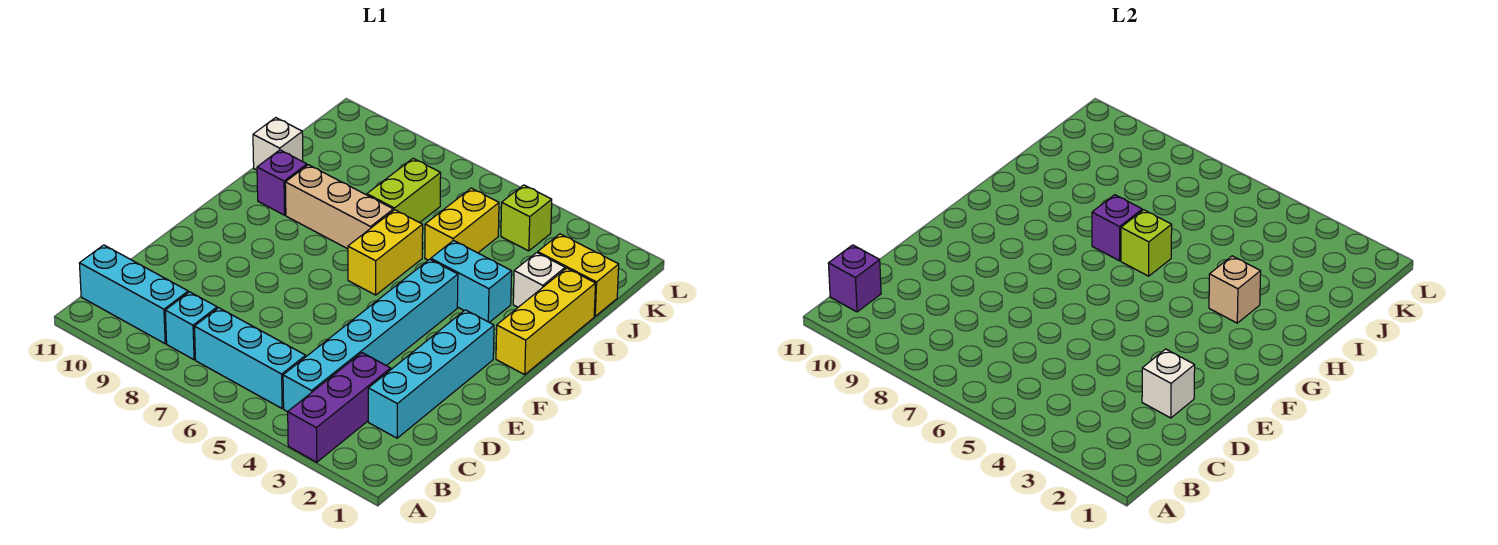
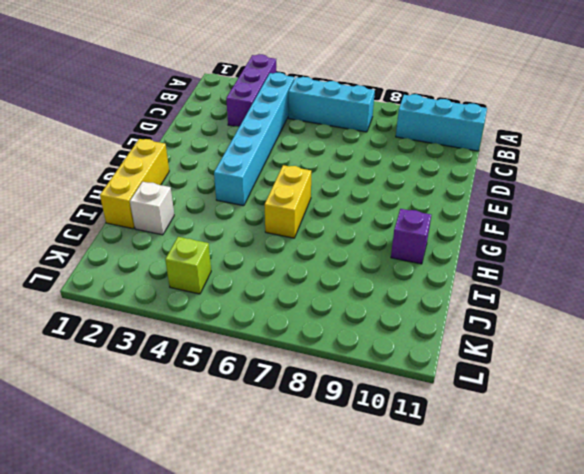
none -> cyan brick B8 level 1
none -> cyan brick C2:F2 level 1
none -> cyan brick H3:H4 level 1

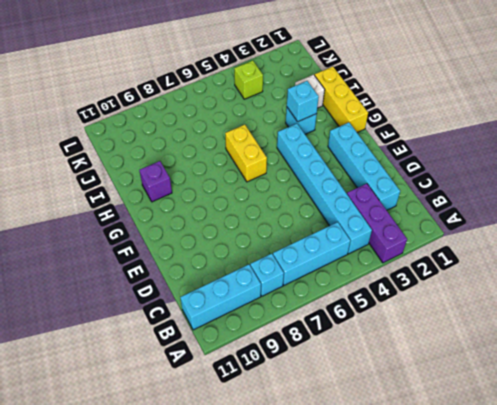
cyan brick H3 level 1 -> cyan brick H3:H4 level 1
cyan brick H3 level 2 -> tan brick H3 level 2
none -> tan brick H7:H9 level 1
none -> yellow brick I5:J5 level 1
none -> lime brick I7:J7 level 1

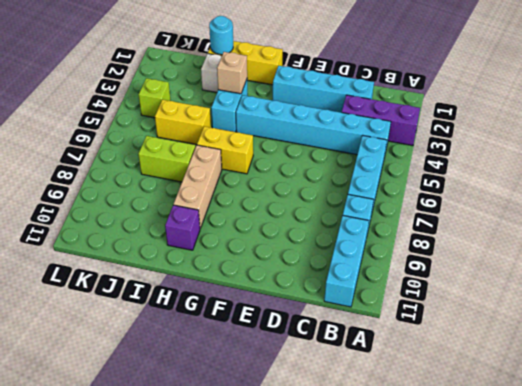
cyan round brick I1 level 2 -> none
none -> white brick I11 level 1
none -> yellow brick J1:J2 level 1
none -> purple brick B11 level 2

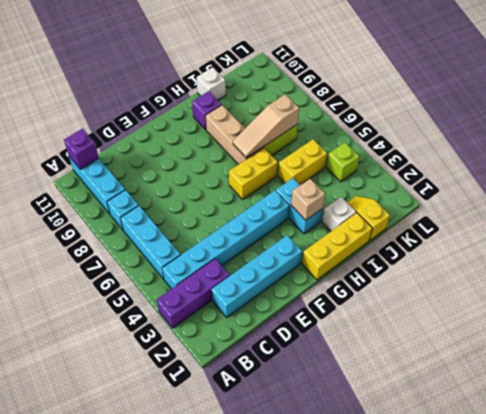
tan slope H7:J7 level 2 top J -> purple brick H7 level 2
yellow slope J1:J2 level 1 top 1 -> yellow brick J1:J2 level 1
none -> white brick D2 level 2
none -> lime brick H6 level 2

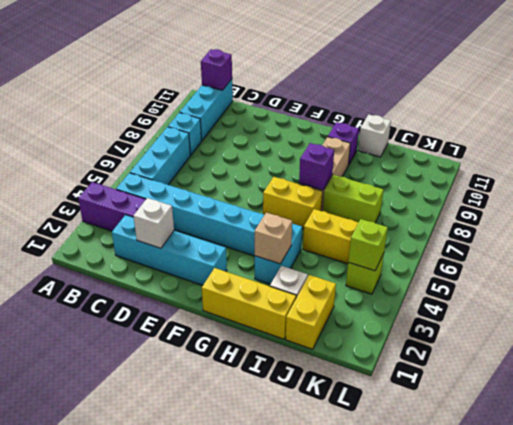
lime brick K4 level 2 -> lime brick H6 level 2

